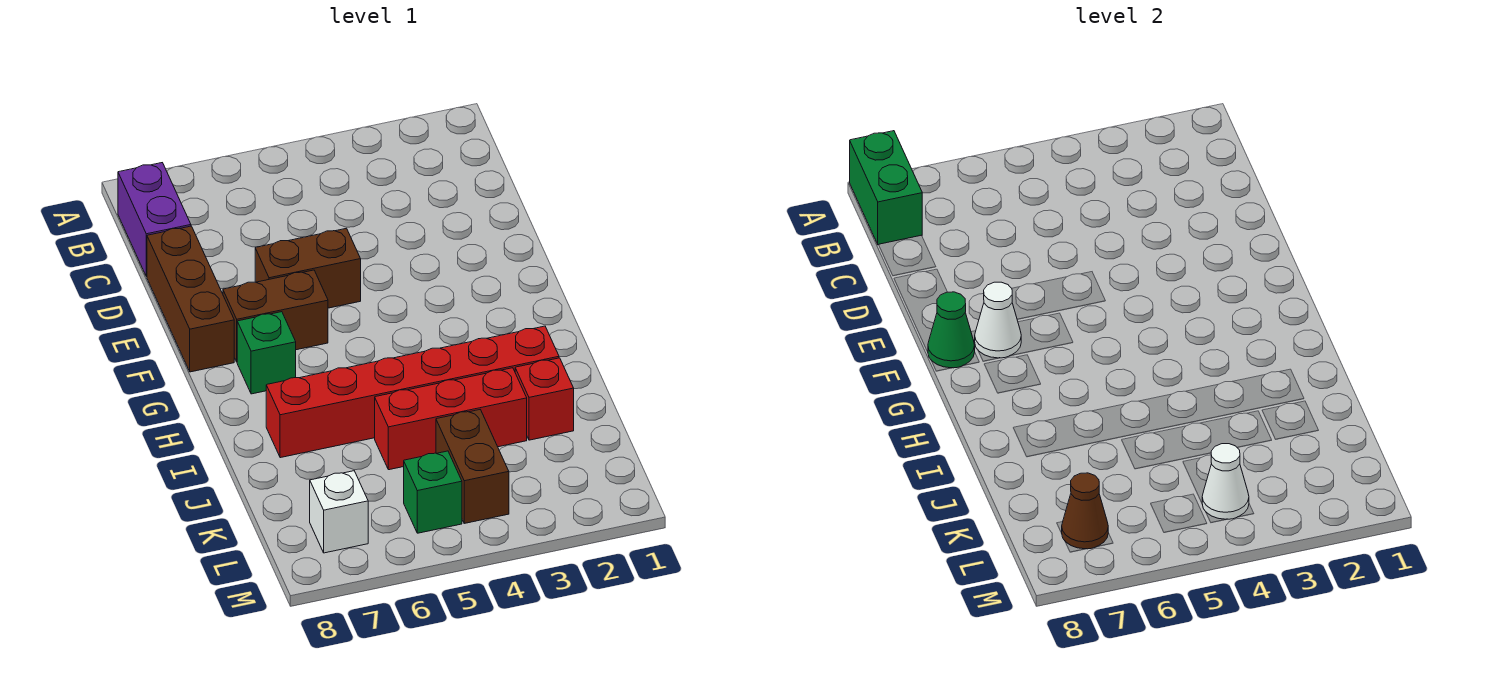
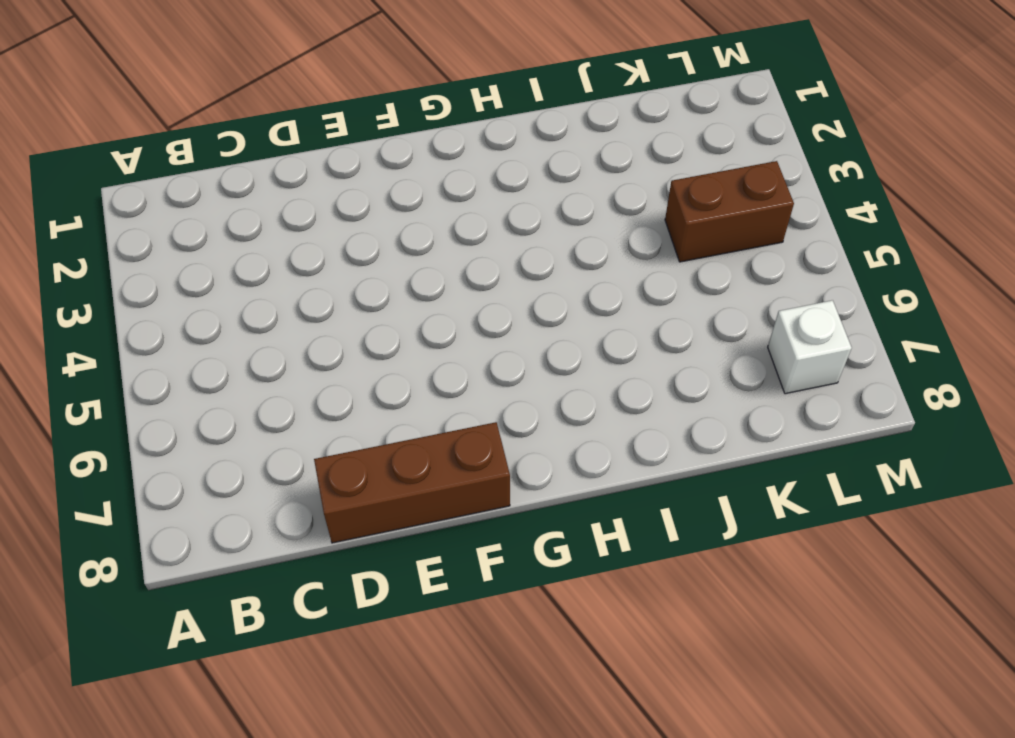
none -> purple brick B8:C8 level 1
none -> brown brick E5:E6 level 1
none -> brown brick F6:F7 level 1

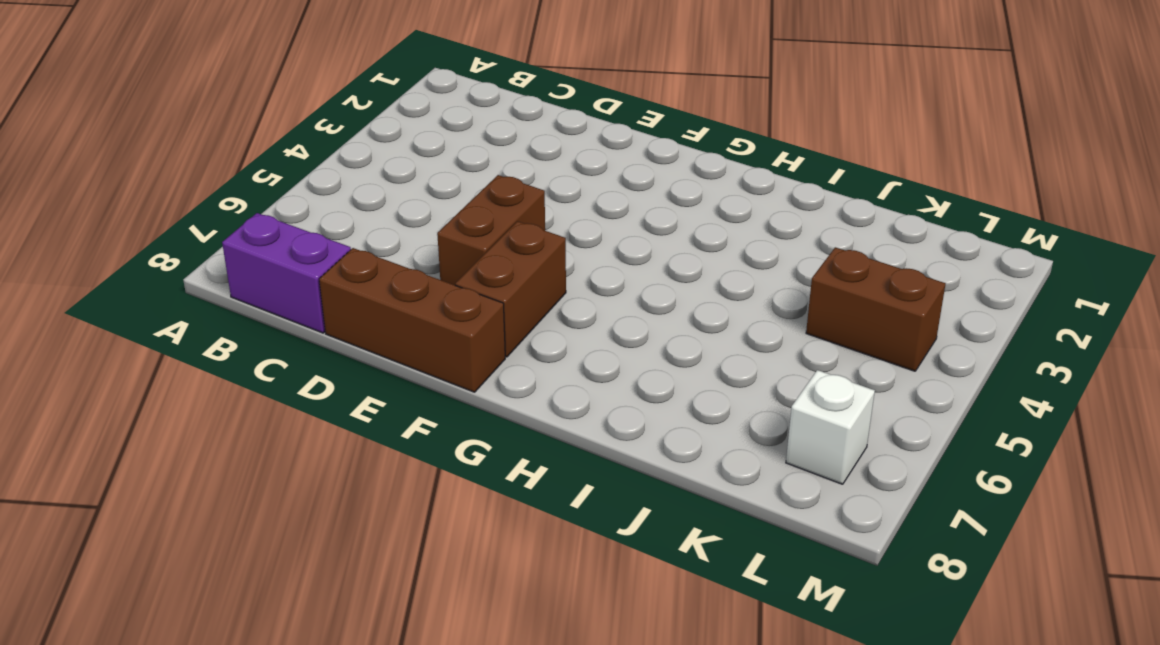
none -> green brick G7 level 1
none -> red brick I2:I7 level 1
none -> red brick J2 level 1

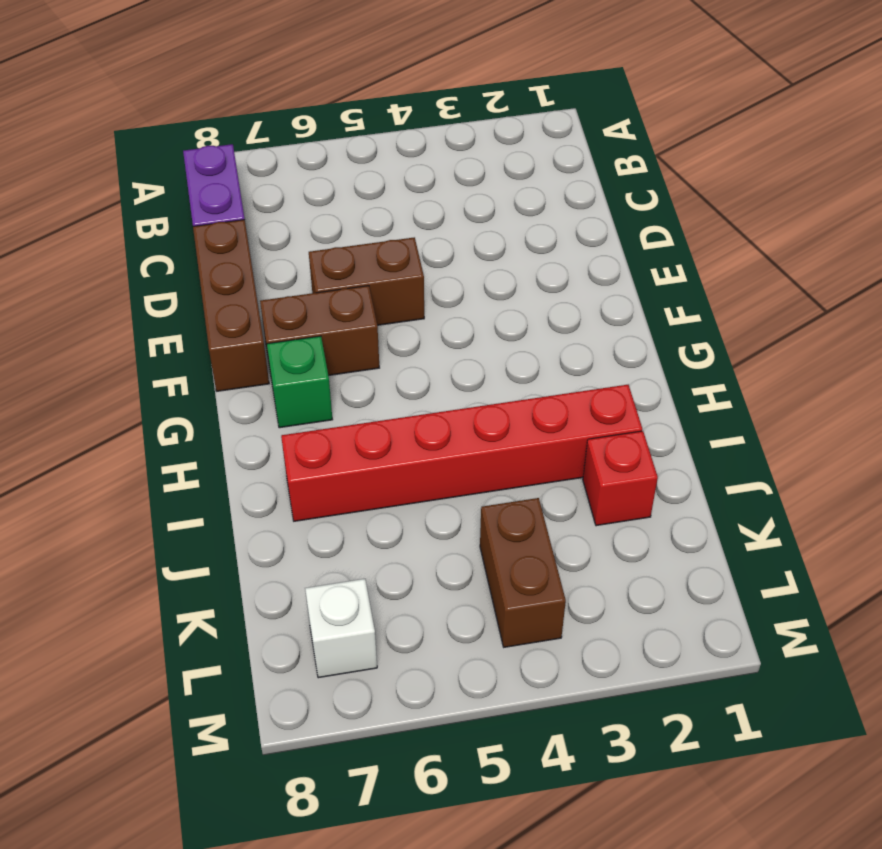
none -> red brick J3:J5 level 1
none -> green brick L5 level 1
none -> green brick A8:B8 level 2

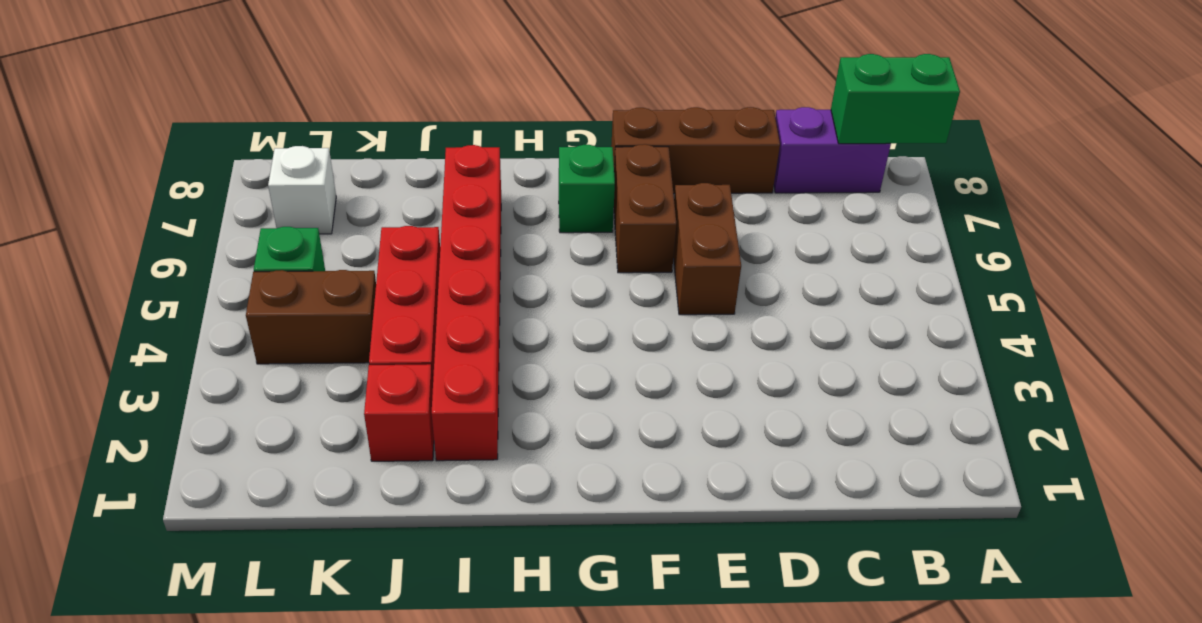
none -> white cone F7 level 2
none -> green cone F8 level 2
none -> white cone L4 level 2

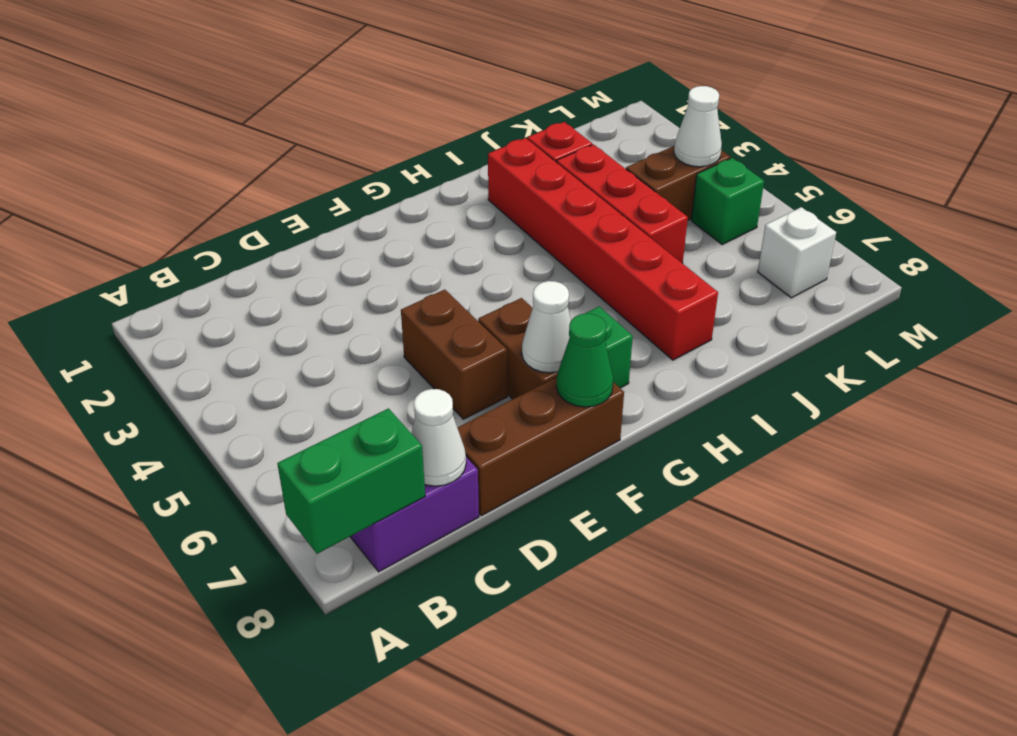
white cone C8 level 2 -> none
none -> brown cone L7 level 2

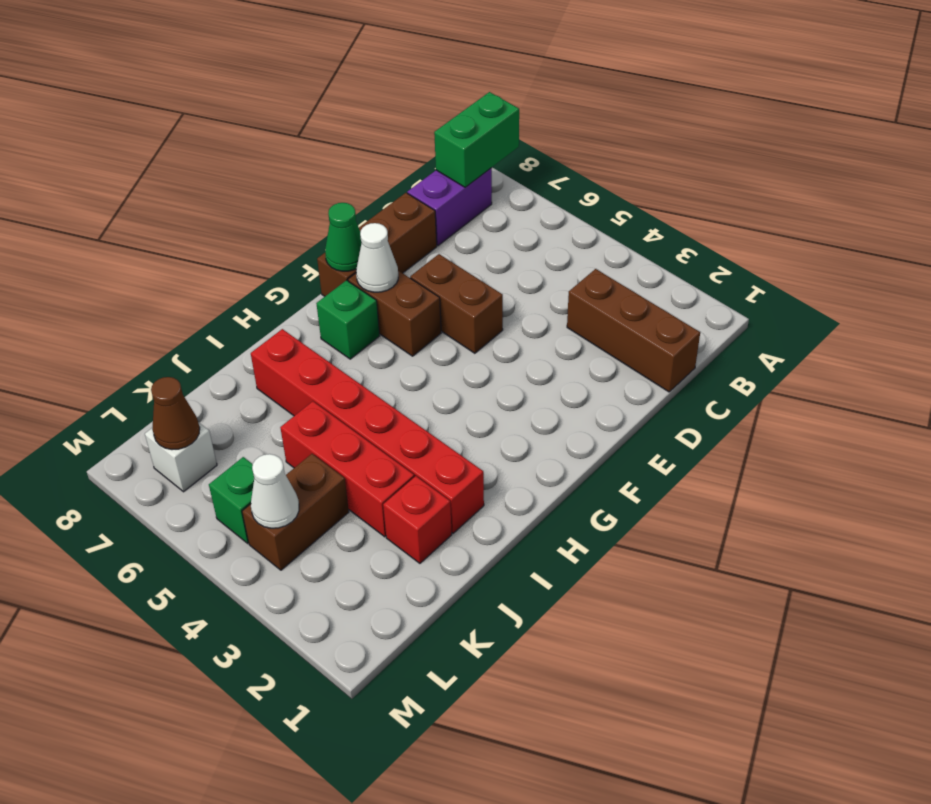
brown brick C1:C3 level 1 -> none

